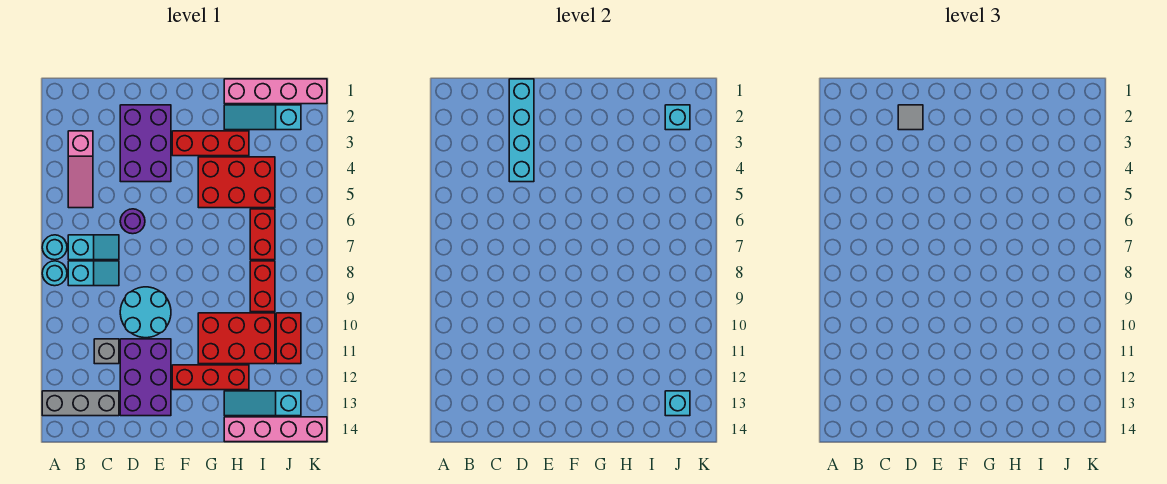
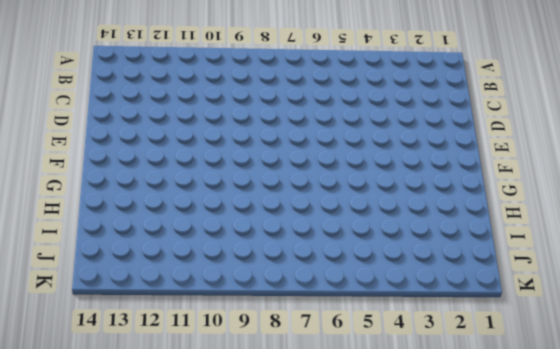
none -> cyan round brick A7 level 1
none -> cyan round brick A8 level 1
none -> grey brick A13:C13 level 1

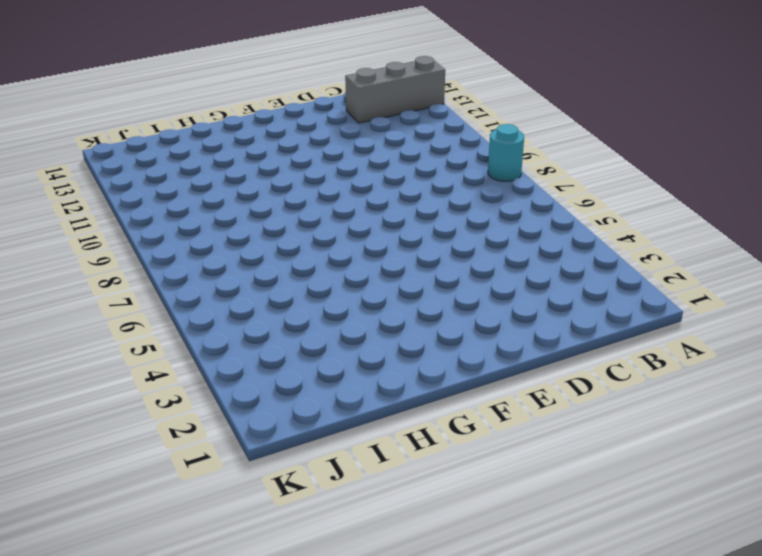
none -> cyan round brick A7 level 1
none -> pink slope B3:B5 level 1 top 3
none -> cyan slope B7:C7 level 1 top B

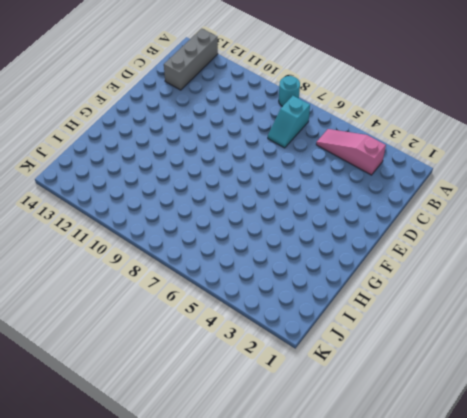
none -> cyan round brick A7 level 1
none -> cyan slope B8:C8 level 1 top B
none -> grey brick C11 level 1

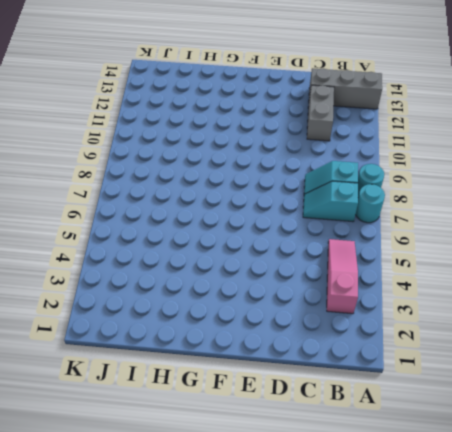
grey brick C11:C12 level 1 -> grey brick C11 level 1
none -> purple brick D2:E4 level 1
none -> purple round brick D6 level 1
none -> cyan round brick D9:E10 level 1

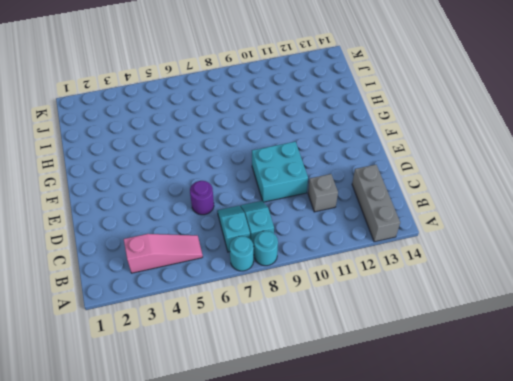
cyan brick D9:E10 level 1 -> cyan round brick D9:E10 level 1
none -> purple brick D2:E4 level 1
none -> purple brick D11:E13 level 1
none -> red brick F3:H3 level 1

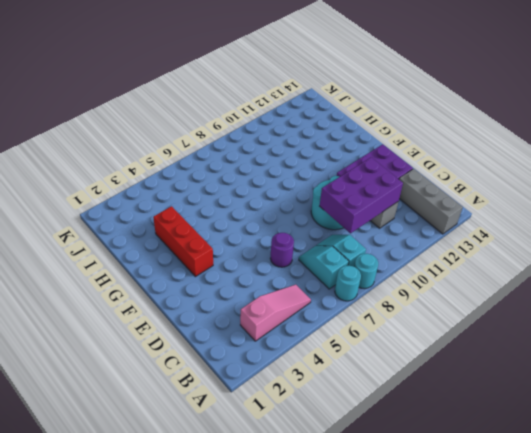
purple brick C9:D11 level 2 -> purple brick D2:E4 level 1
none -> red brick F12:H12 level 1
none -> red brick G4:I5 level 1
none -> red brick G10:I11 level 1

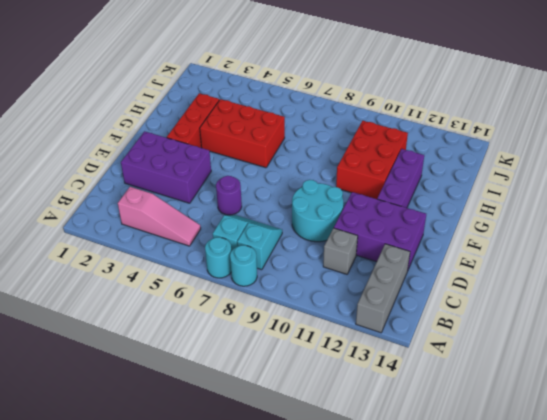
purple brick F12:H12 level 1 -> red brick F12:H12 level 1
red brick G4:H6 level 1 -> red brick G4:I5 level 1
none -> pink brick H1:K1 level 1
none -> cyan slope H2:J2 level 1 top J
none -> cyan slope H13:J13 level 1 top J

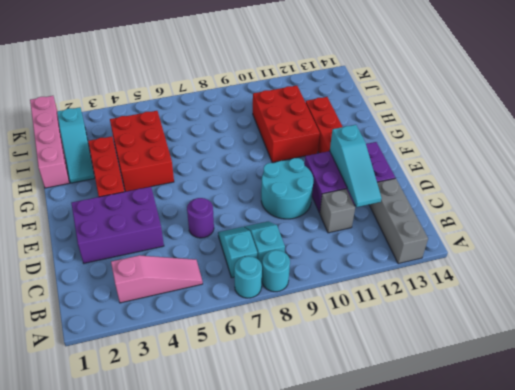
cyan slope C12:E12 level 2 top E -> cyan slope H13:J13 level 1 top J
none -> pink brick H14:K14 level 1
none -> red brick I6:I7 level 1
none -> red brick I8:I9 level 1

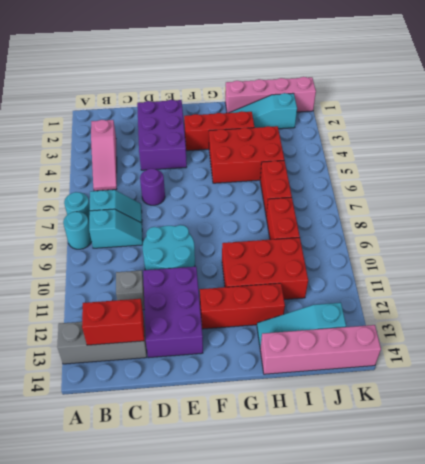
red brick B13:C13 level 2 -> red brick J10:J11 level 1
none -> cyan brick D1:D4 level 2
none -> cyan brick J2 level 2
none -> cyan brick J13 level 2

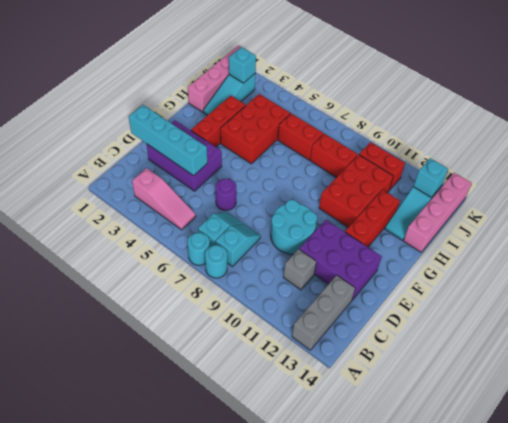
none -> grey tile D2 level 3

